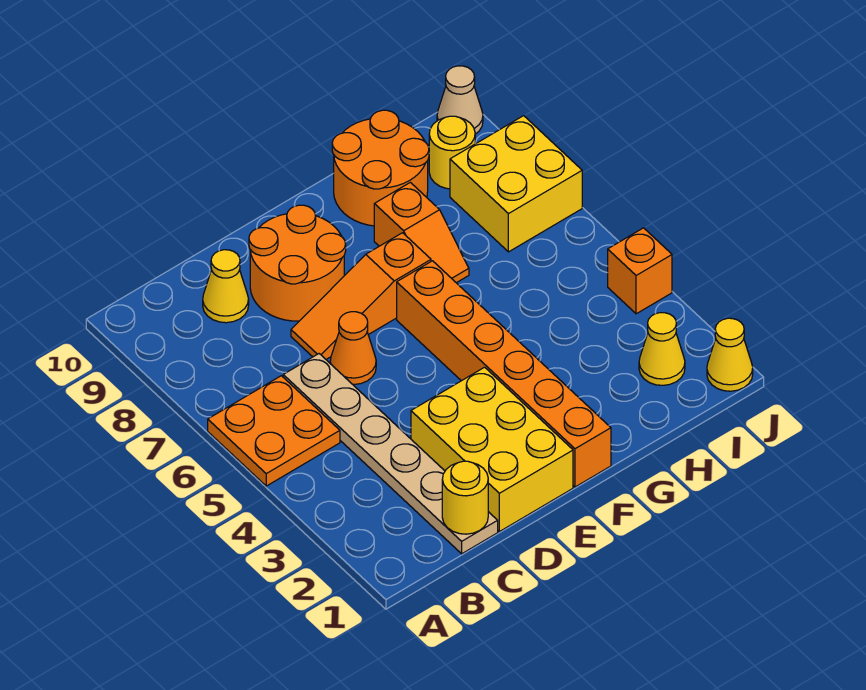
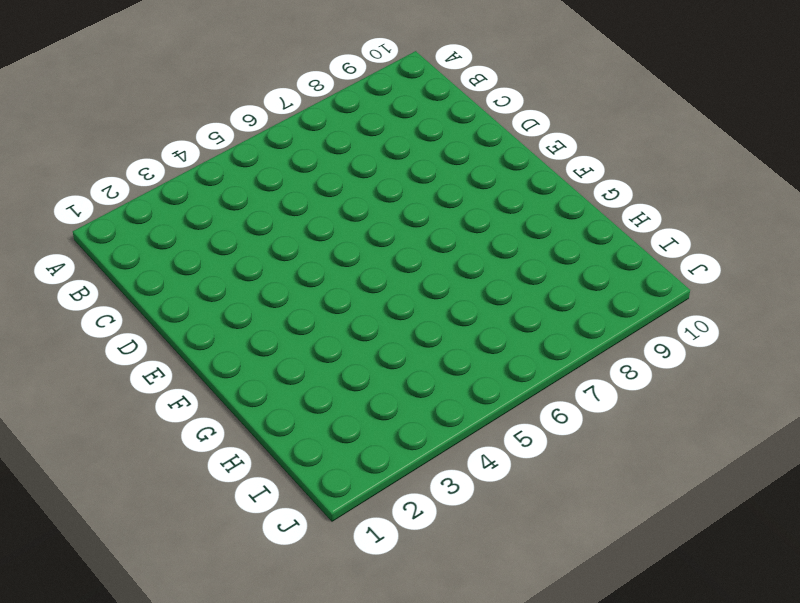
none -> orange plate A5:B6 level 1
none -> tan plate C1:C6 level 1
none -> yellow cone C9 level 1

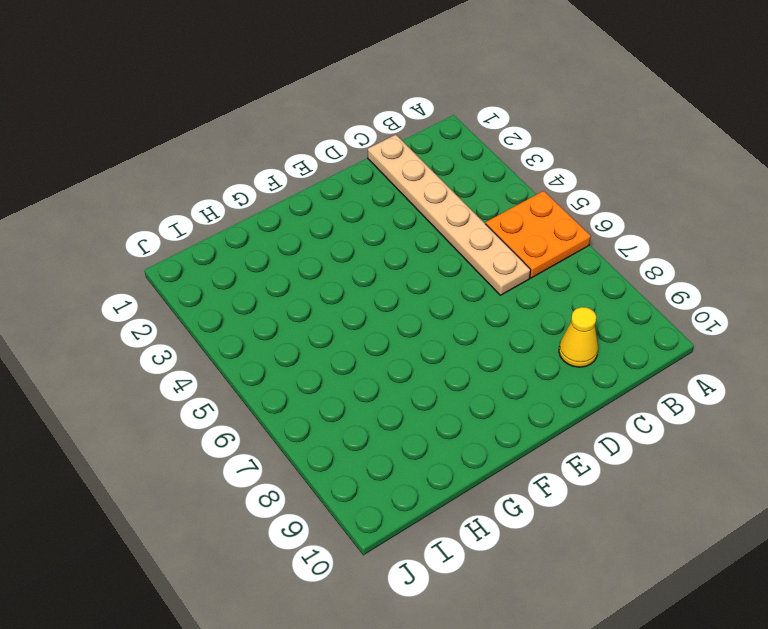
none -> yellow brick D1:E3 level 1
none -> orange cone D6 level 1
none -> orange slope D7:F7 level 1 top F

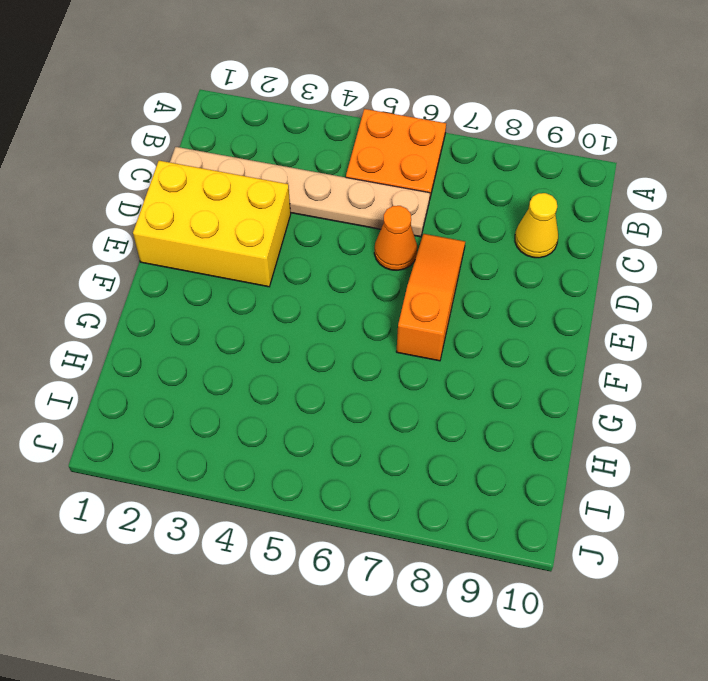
none -> orange round brick D8:E9 level 1
none -> orange brick F1:F6 level 1
none -> orange slope G7:G8 level 1 top 8

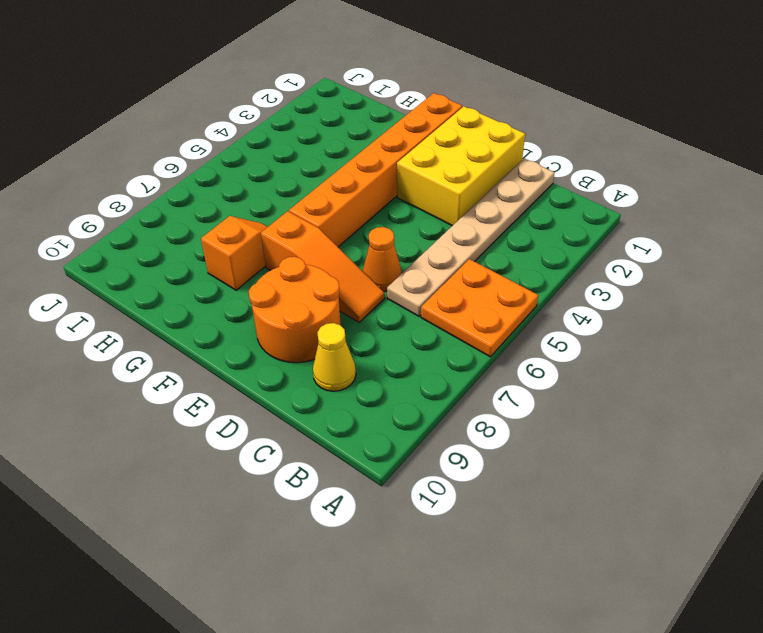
none -> orange round brick G9:H10 level 1
none -> yellow cone I2 level 1
none -> yellow brick I7:J8 level 1

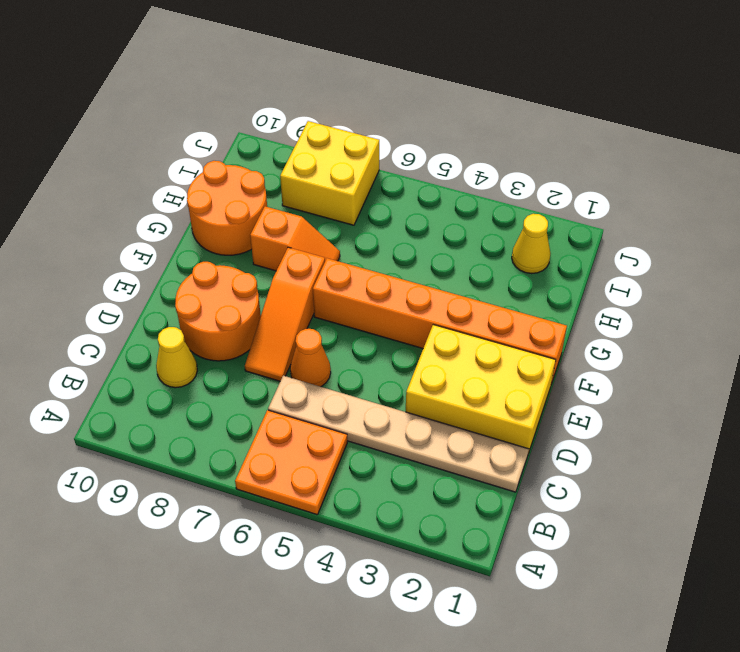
none -> yellow round brick I9 level 1
none -> yellow cone J1 level 1
none -> orange brick J4 level 1

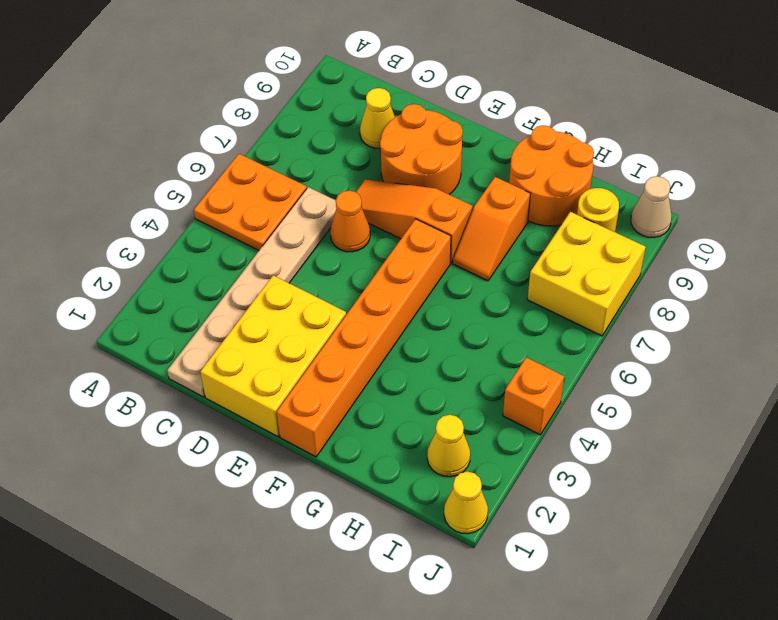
none -> yellow round brick C1 level 2

